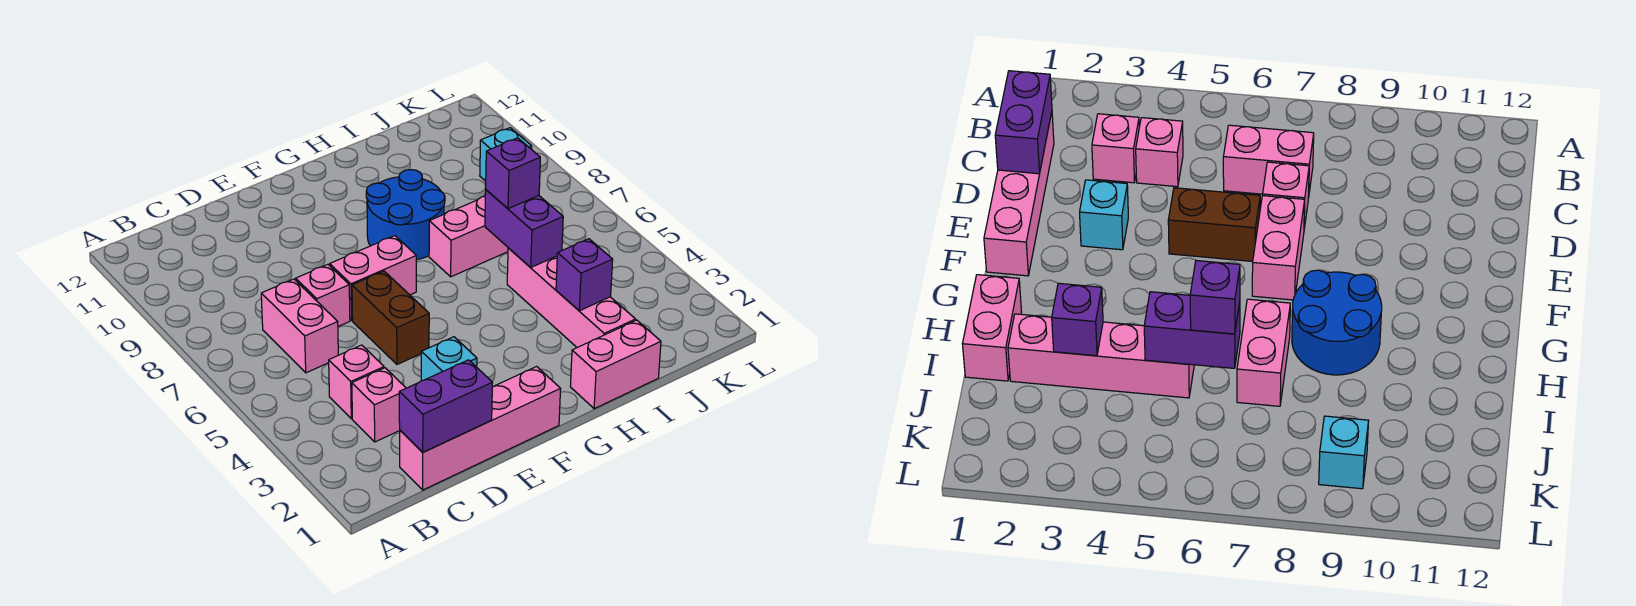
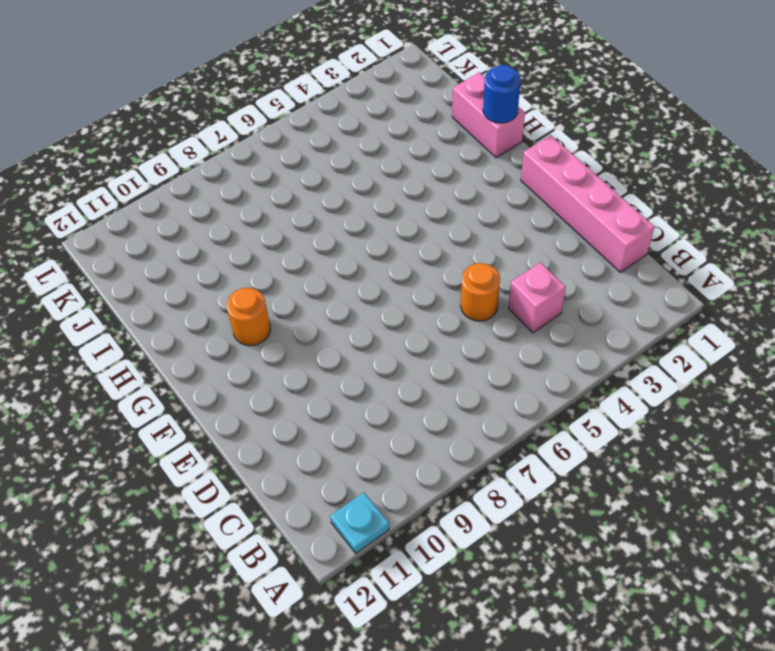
cyan plate A11 level 1 -> none
orange round brick D5 level 1 -> none
orange round brick G10 level 1 -> none
blue round brick H1 level 2 -> none
none -> pink brick C3 level 1
none -> pink brick C6:C7 level 1
none -> pink brick D7 level 1

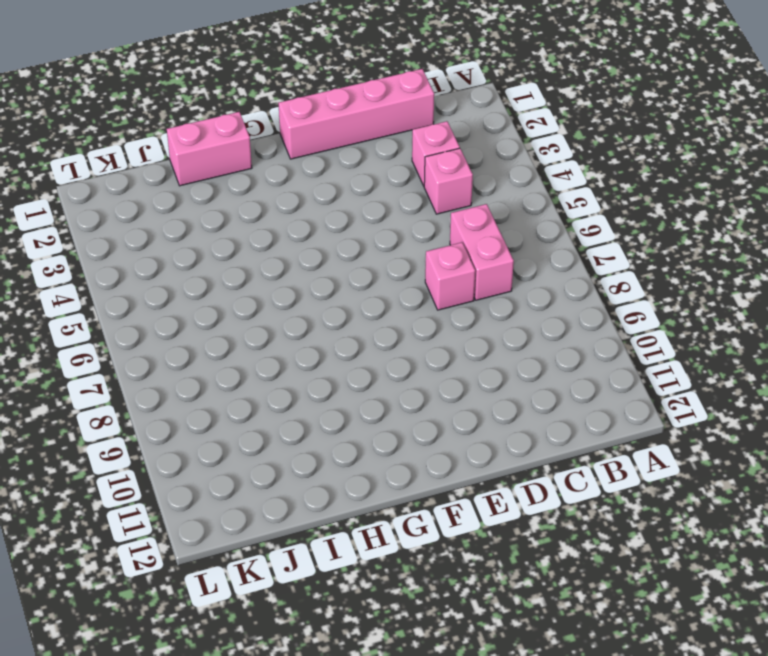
none -> cyan brick E3 level 1
none -> brown brick E5:E6 level 1
none -> pink brick E7:F7 level 1

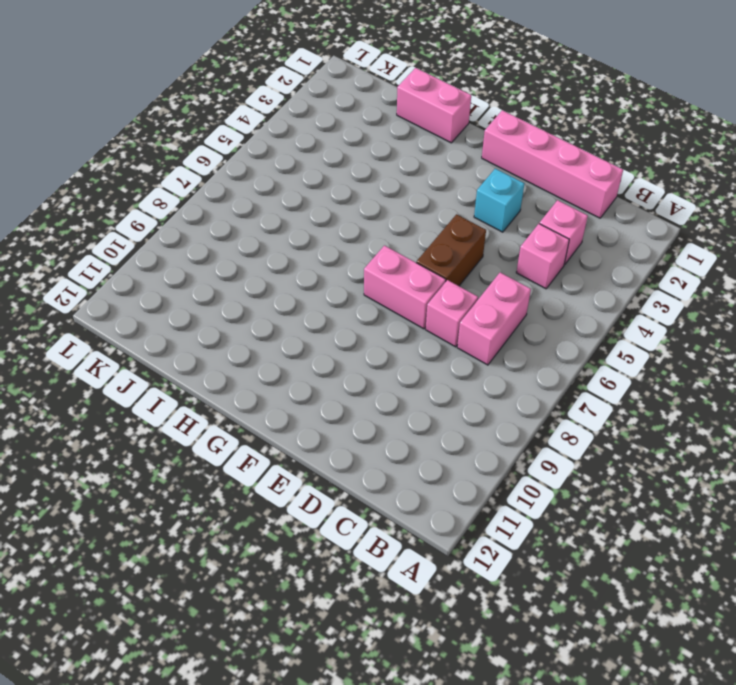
none -> blue round brick G8:H9 level 1
none -> pink brick H7:I7 level 1
none -> pink brick I2:I5 level 1

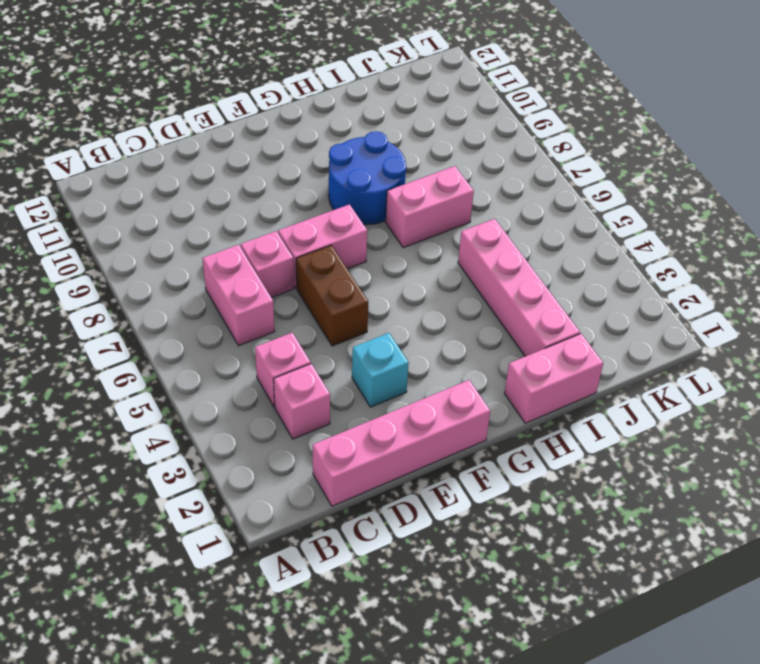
none -> cyan brick K9 level 1
none -> purple brick C1:D1 level 2
none -> purple brick I3 level 2

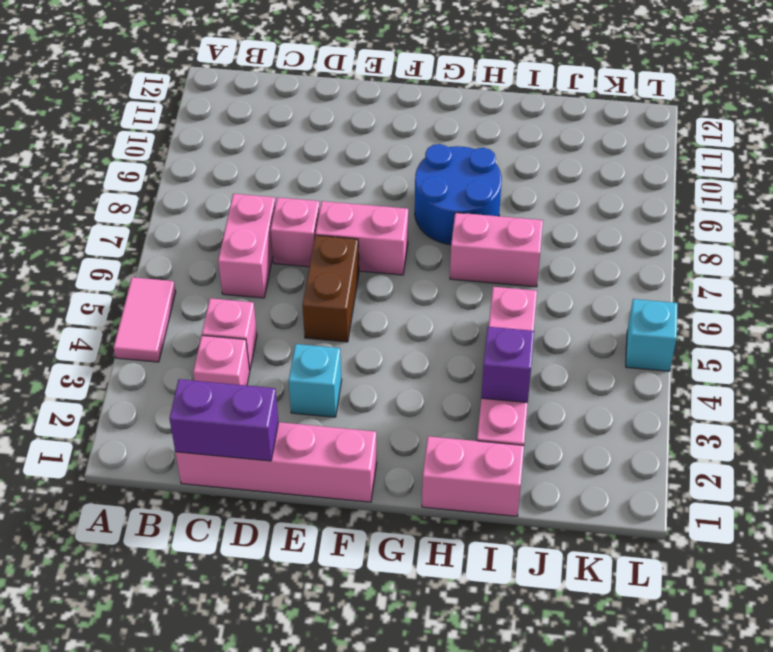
pink tile A4:A5 level 1 -> none
cyan brick L5 level 1 -> cyan brick K9 level 1
none -> purple brick I5:I6 level 2
none -> purple brick I6 level 3

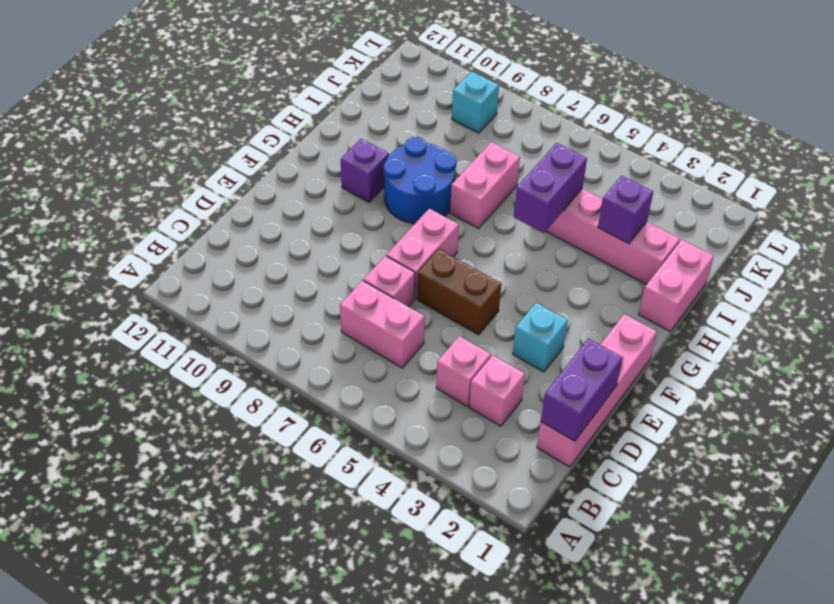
purple brick G10 level 1 -> purple brick I6 level 3
purple brick H5:I5 level 2 -> purple brick I5:I6 level 2

